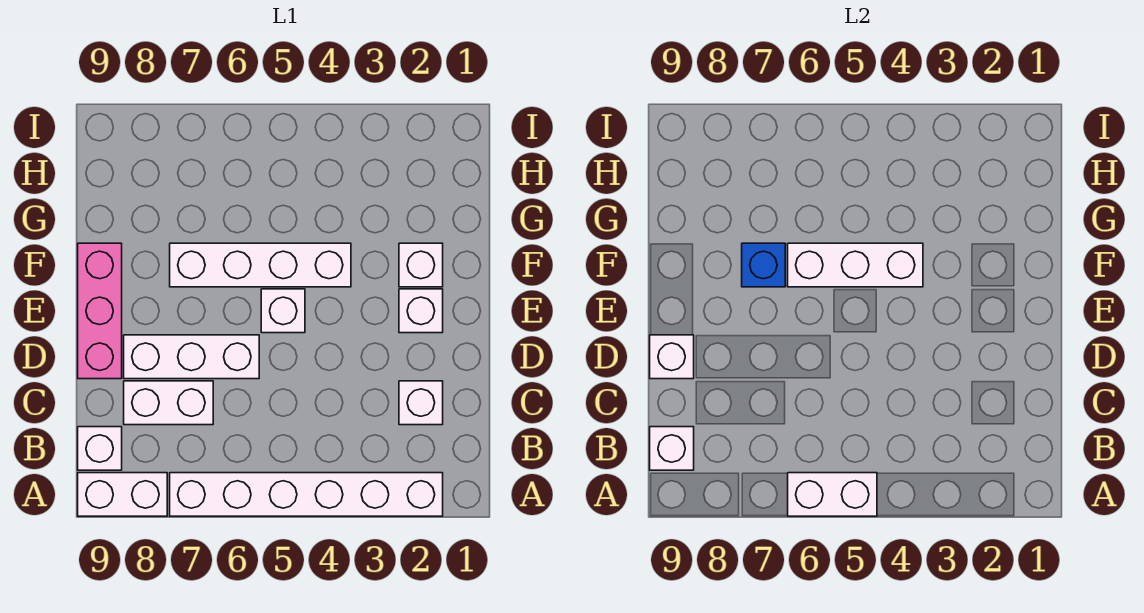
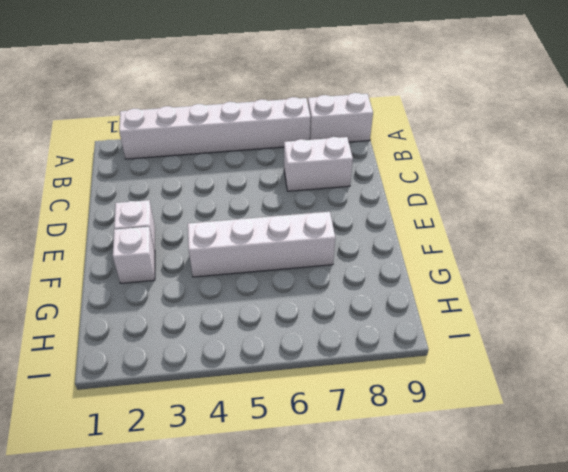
none -> white brick B9 level 1
none -> white brick C2 level 1
none -> white brick D6:D8 level 1

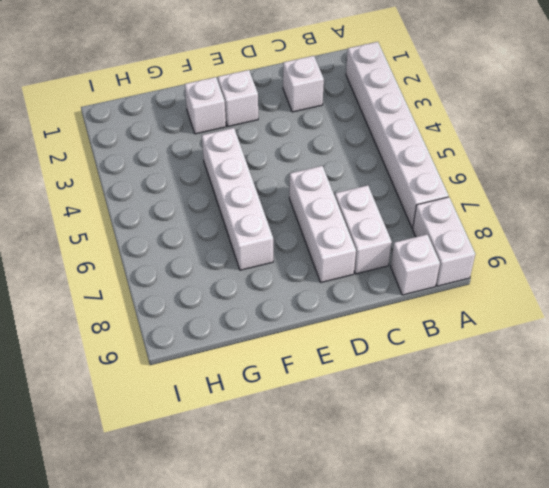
none -> pink brick D9:F9 level 1
none -> white brick E5 level 1
none -> white brick A5:A6 level 2

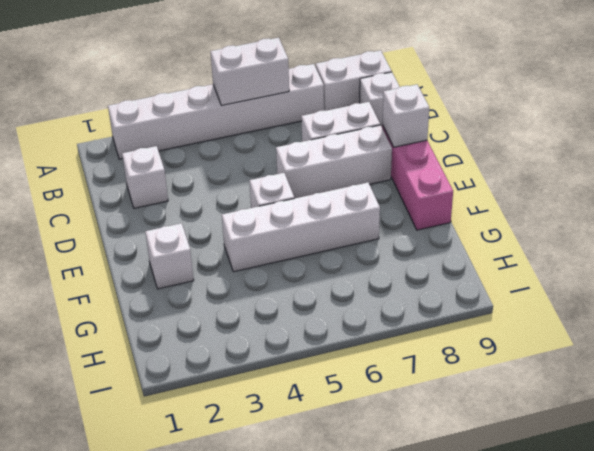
none -> white brick E2 level 1
none -> white brick B9 level 2
none -> white brick F4:F6 level 2

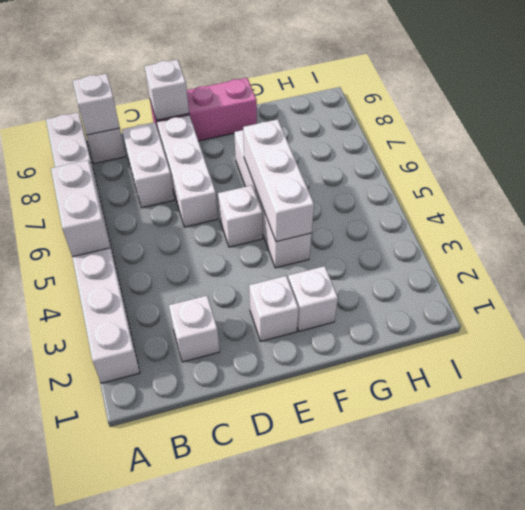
none -> blue brick F7 level 2

